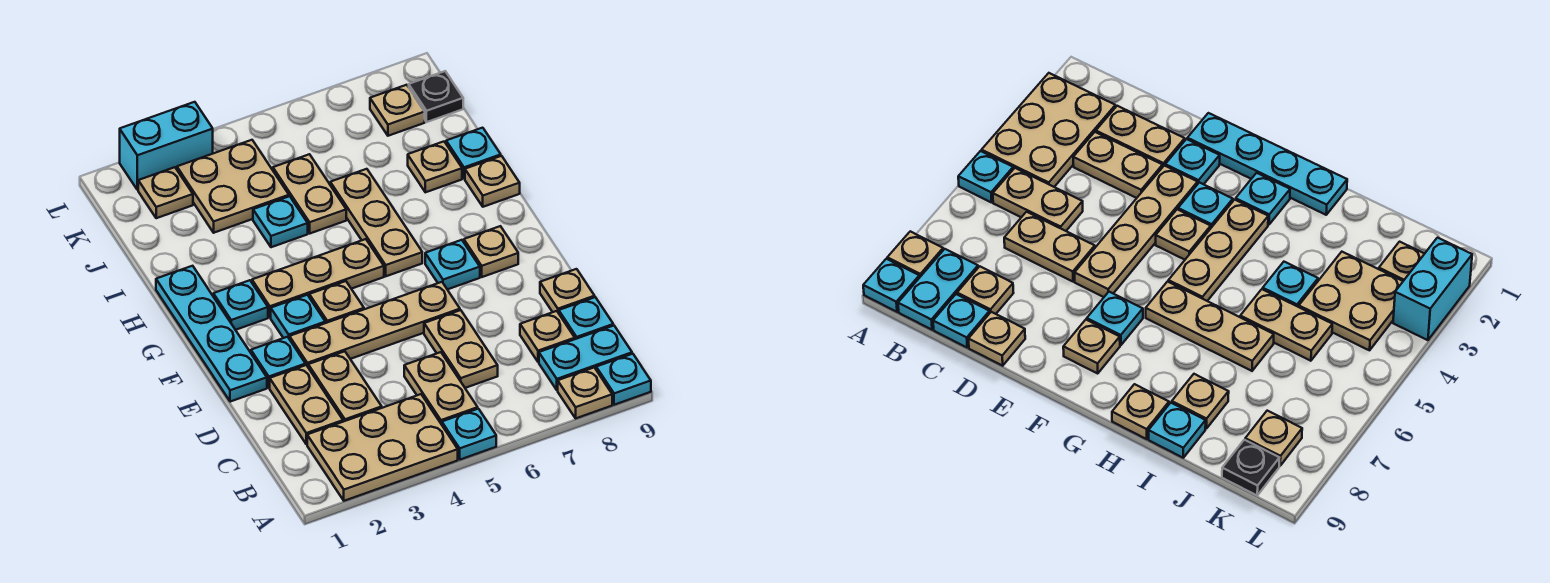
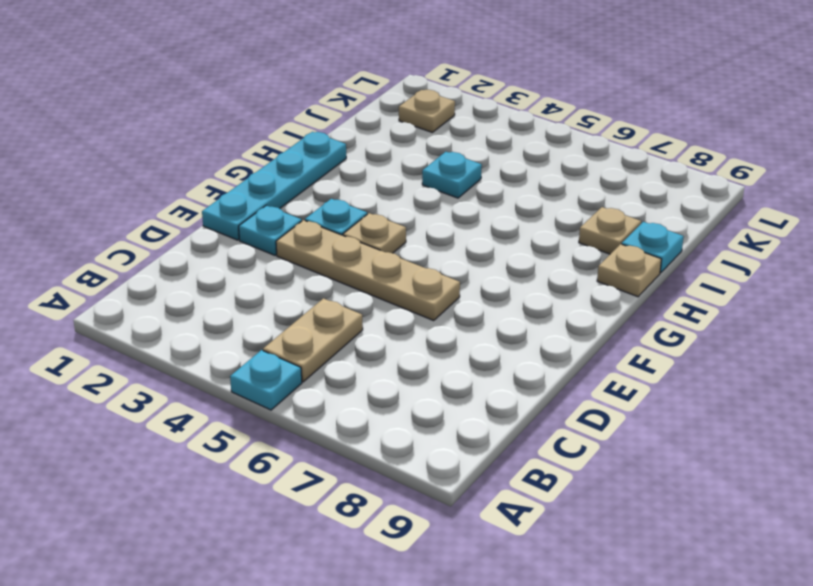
none -> tan plate A2:B4 level 1
none -> tan plate A8 level 1
none -> cyan plate A9 level 1
none -> cyan plate B8:B9 level 1

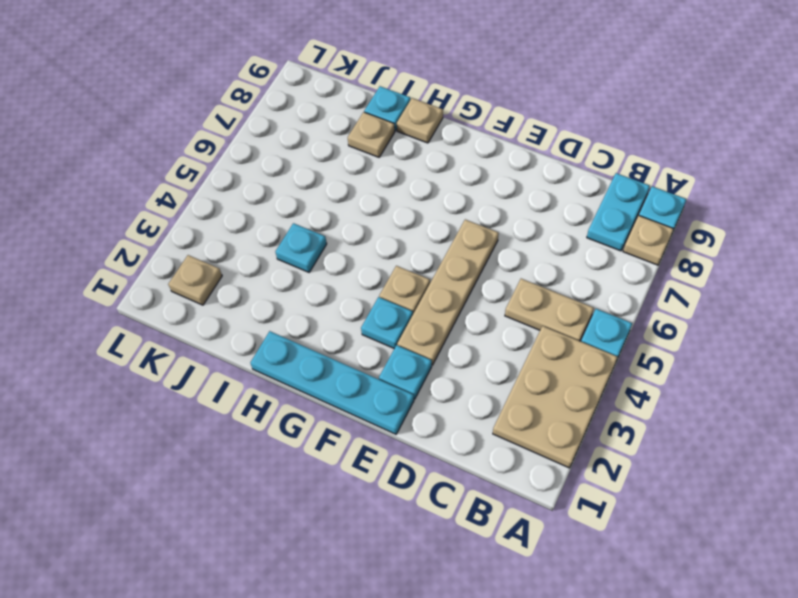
none -> tan plate C2:D2 level 1
none -> tan plate C3:D3 level 1
none -> tan plate C6:D6 level 1
none -> tan plate C8 level 1

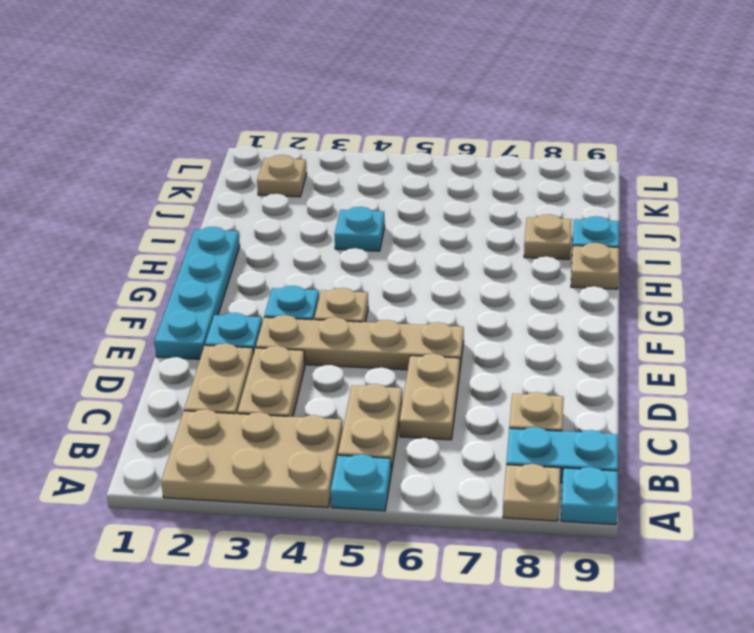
none -> cyan plate C9 level 1
none -> tan plate D9 level 1
none -> cyan plate F7 level 1
none -> tan plate F8 level 1

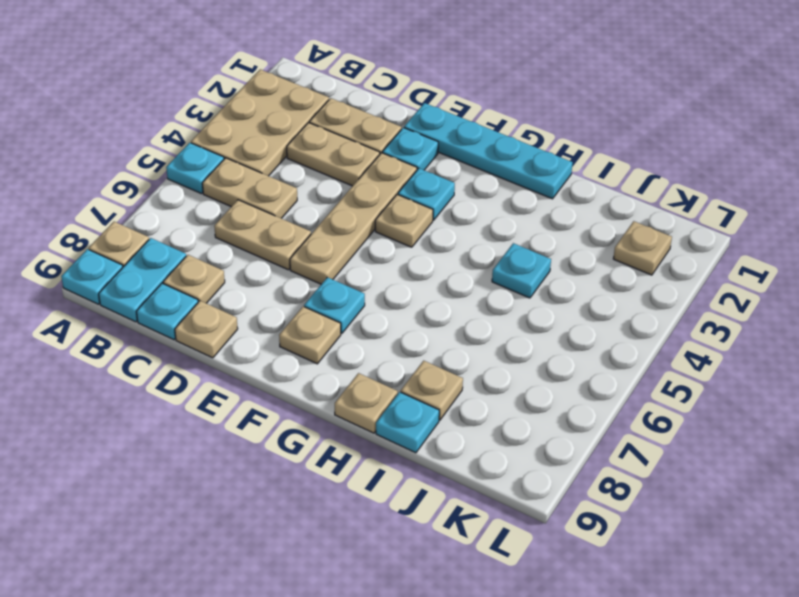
none -> cyan plate G2 level 1
none -> tan plate G3:G5 level 1
none -> tan plate G6:I6 level 1
none -> tan plate I5:J5 level 1

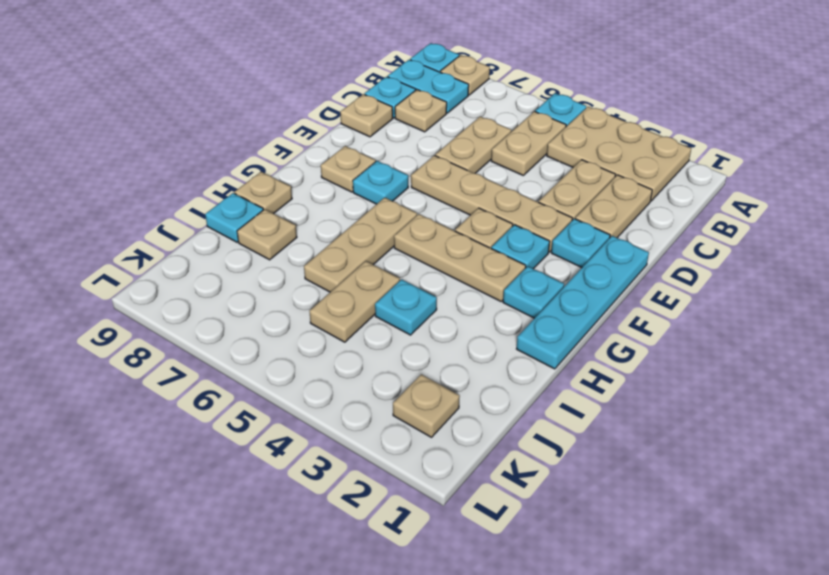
none -> tan plate J3:K4 level 1
none -> tan plate K8 level 1
none -> black plate K9 level 1
none -> cyan brick L2:L3 level 1

